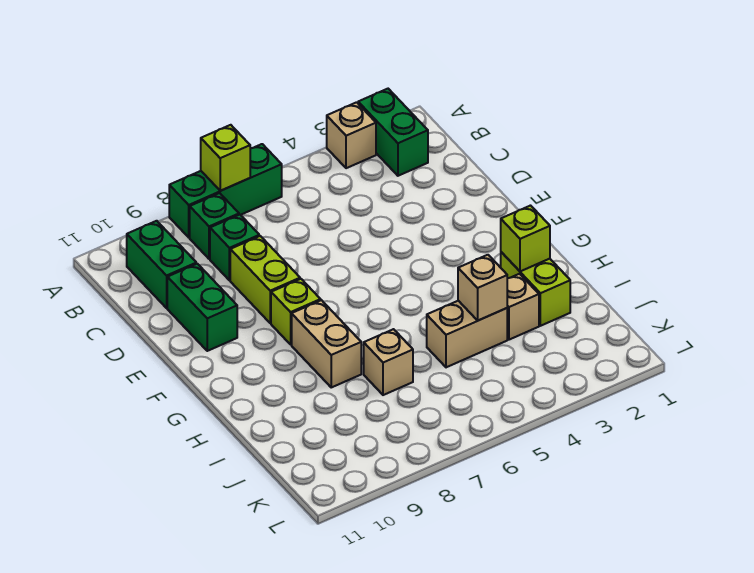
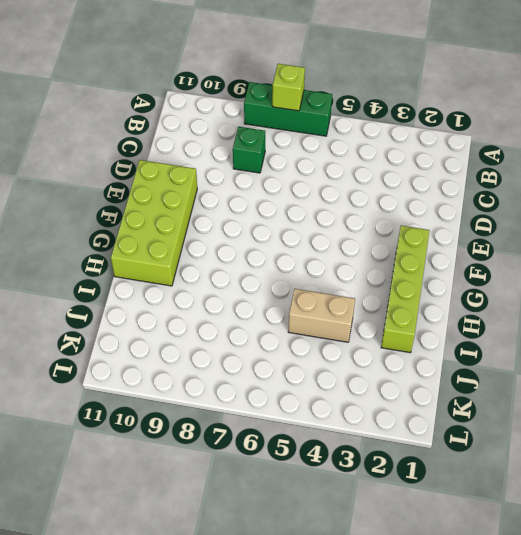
lime brick E10:H11 level 1 -> green brick D10:E10 level 1
lime brick F2:I2 level 1 -> lime brick H2:I2 level 1
none -> green brick A2:B2 level 1
none -> tan brick A3 level 1
none -> green brick B8 level 1

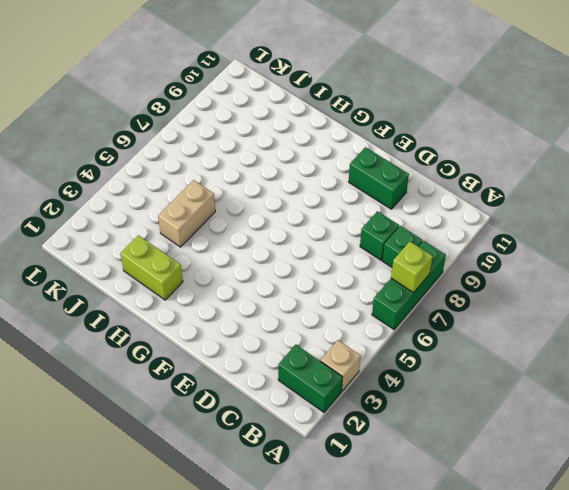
none -> green brick B10:C10 level 1
none -> lime brick D8:E8 level 1
none -> lime brick F8 level 1

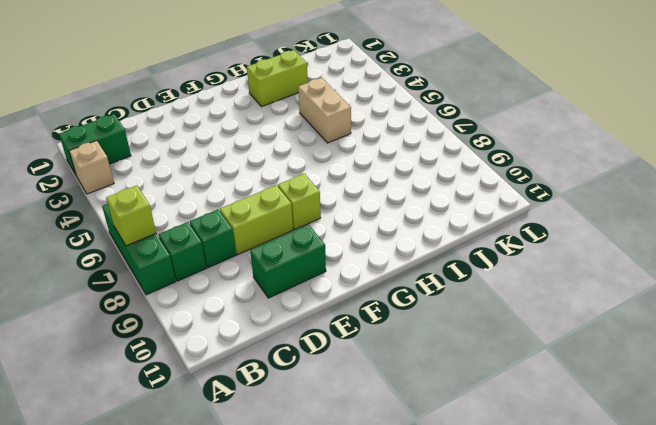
none -> green brick B10:C10 level 1
none -> tan brick G8:H8 level 1
none -> tan brick I3 level 1

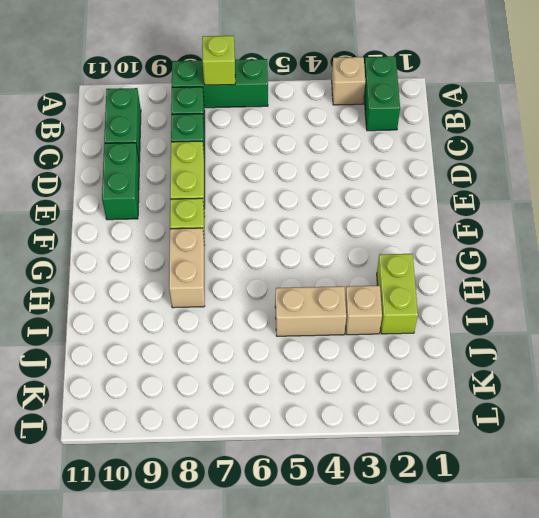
none -> tan brick I7 level 1
none -> lime brick H2 level 2
none -> tan brick I4 level 2

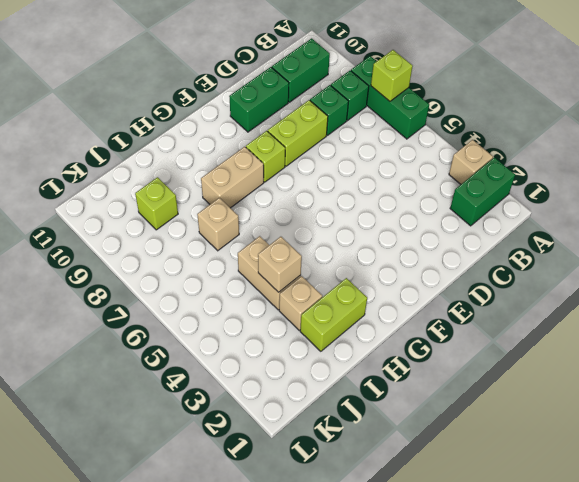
lime brick J9 level 1 -> lime brick H2 level 2

